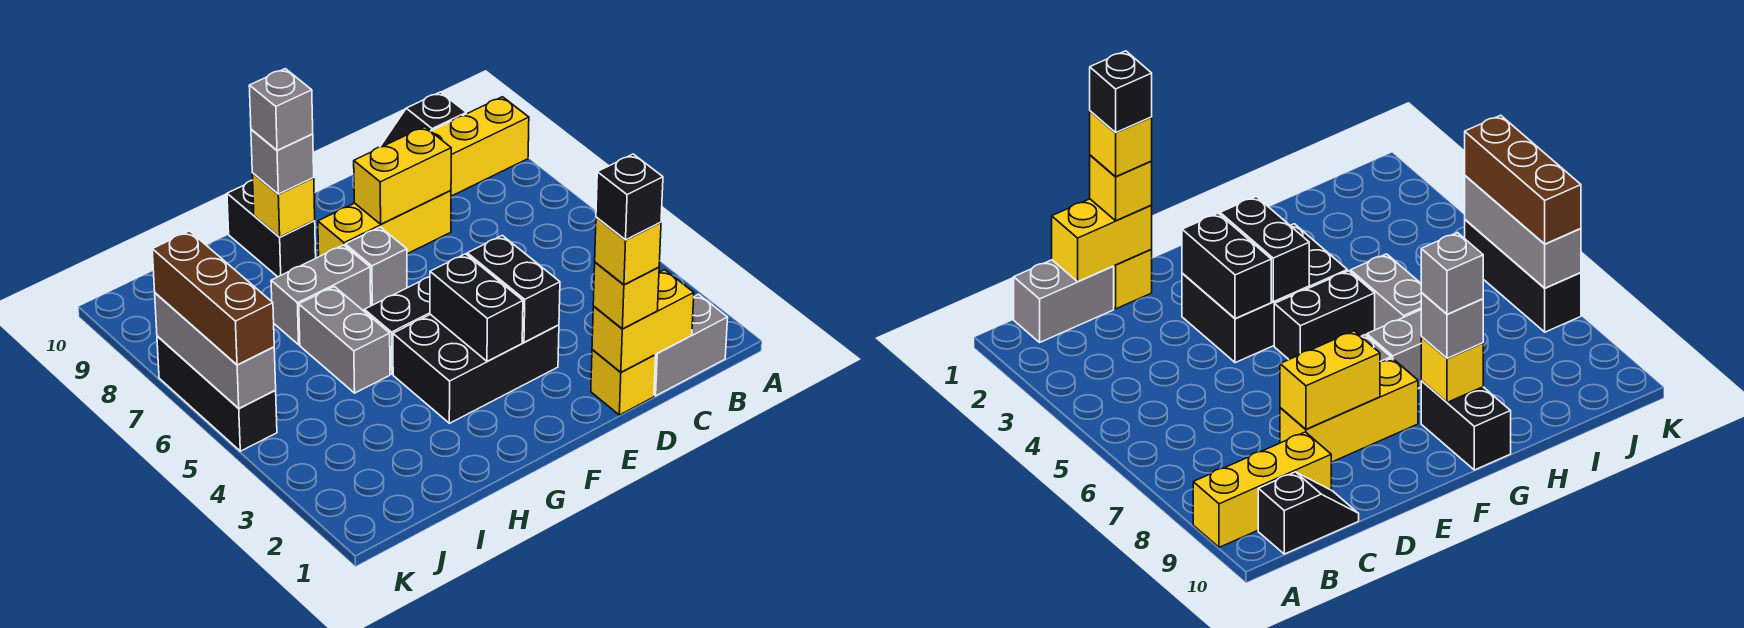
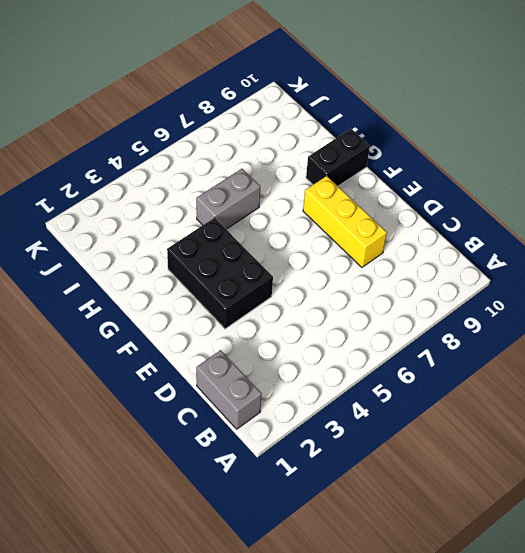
none -> yellow brick A9:C9 level 1
none -> black slope B10:C10 level 1 top B
none -> yellow brick D1 level 1

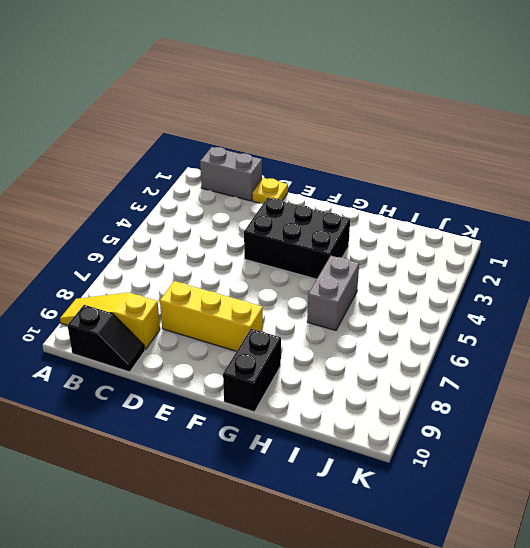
yellow slope A9:C9 level 1 top C -> yellow brick A9:C9 level 1
yellow plate D1 level 1 -> yellow brick D1 level 1
none -> black brick F5:G5 level 1
none -> grey brick F7 level 1
none -> grey brick G7:H7 level 1

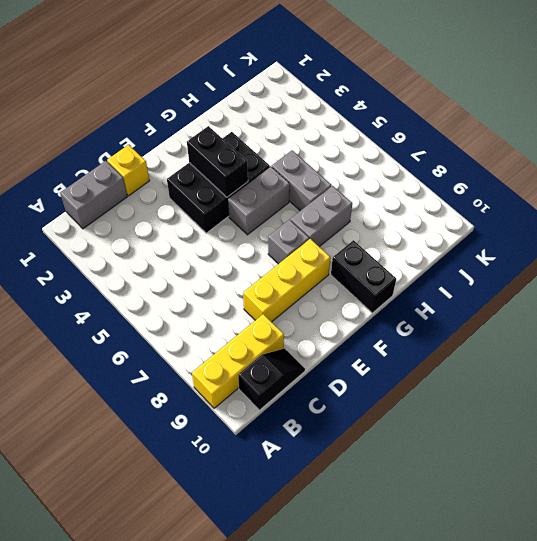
grey brick F5:G5 level 1 -> black brick F5:G5 level 1
none -> black brick K5:K7 level 1
none -> yellow brick C1:D1 level 2
none -> yellow brick D8:E8 level 2

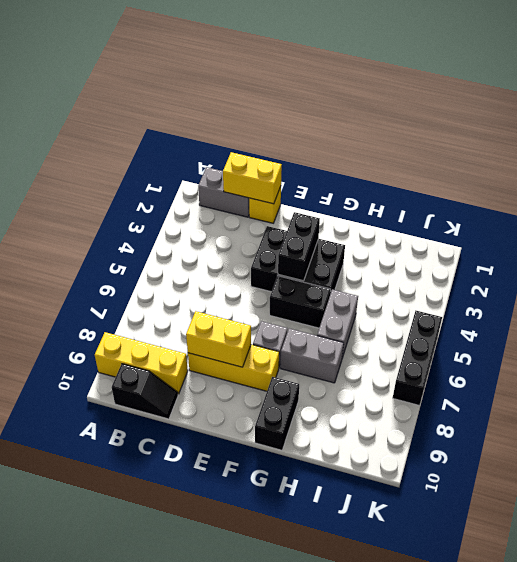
none -> black brick E3:E4 level 2
none -> yellow brick G9 level 2
none -> grey brick K5:K7 level 2

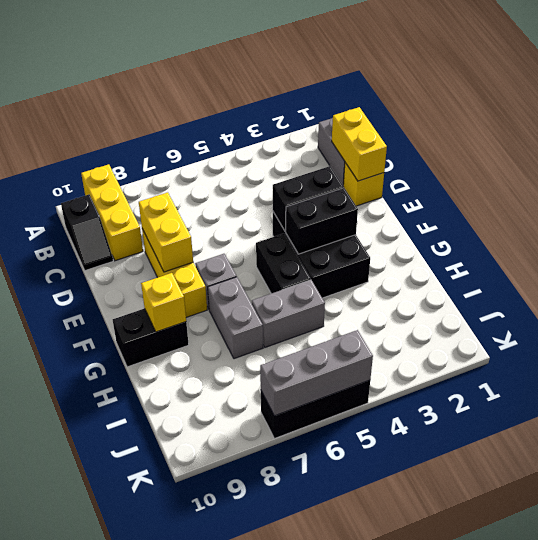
none -> yellow brick D1 level 3
none -> grey brick G9 level 3
none -> brown brick K5:K7 level 3

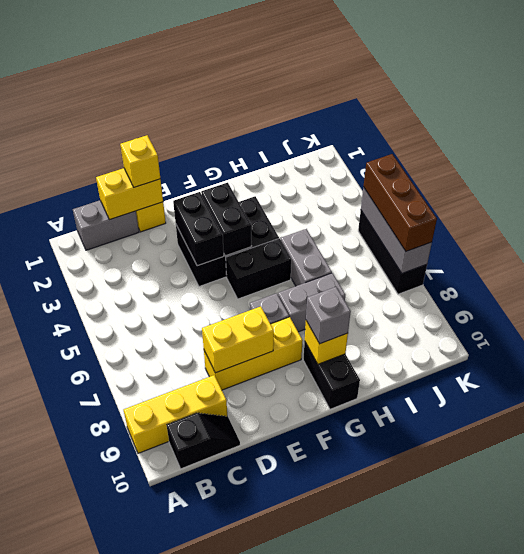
none -> yellow brick D1 level 4
none -> grey brick G9 level 4
none -> black brick D1 level 5

